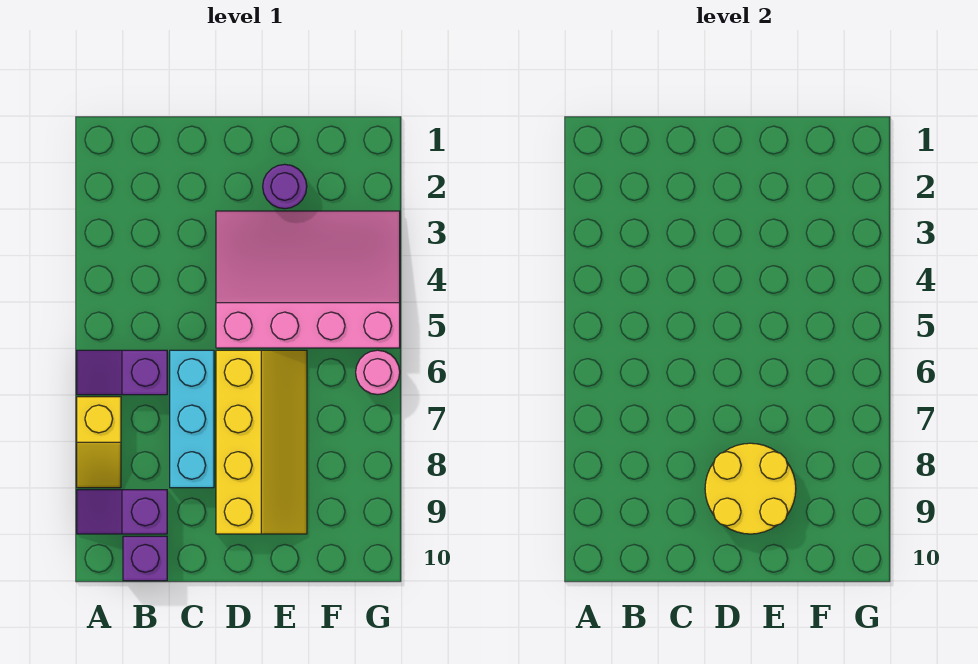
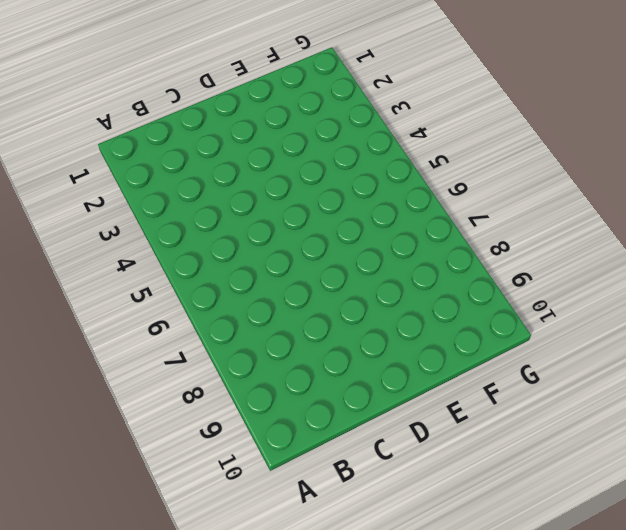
none -> purple slope A6:B6 level 1 top B
none -> yellow slope A7:A8 level 1 top 7

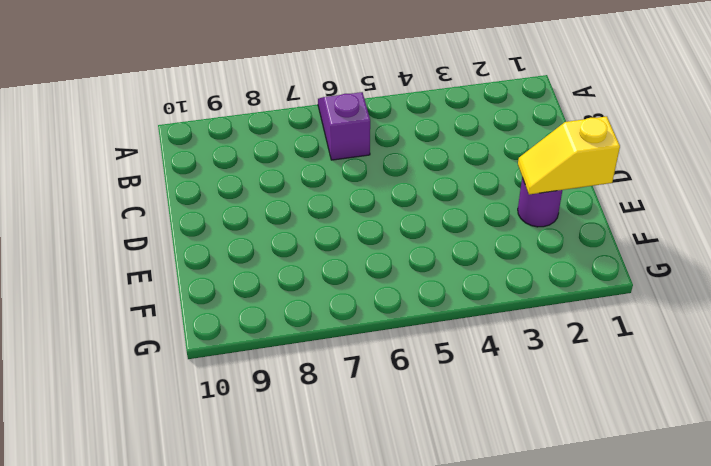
yellow slope E1:E2 level 2 top 1 -> yellow slope A7:A8 level 1 top 7
none -> purple slope A9:B9 level 1 top B
none -> purple brick B10 level 1

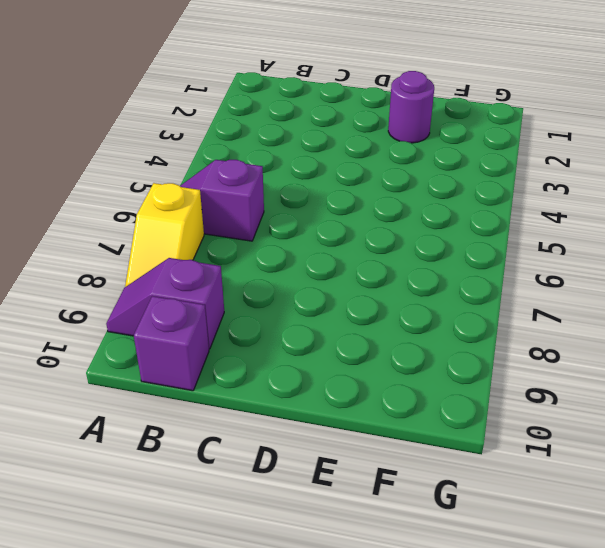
none -> cyan brick C6:C8 level 1
none -> pink slope D3:G5 level 1 top 5

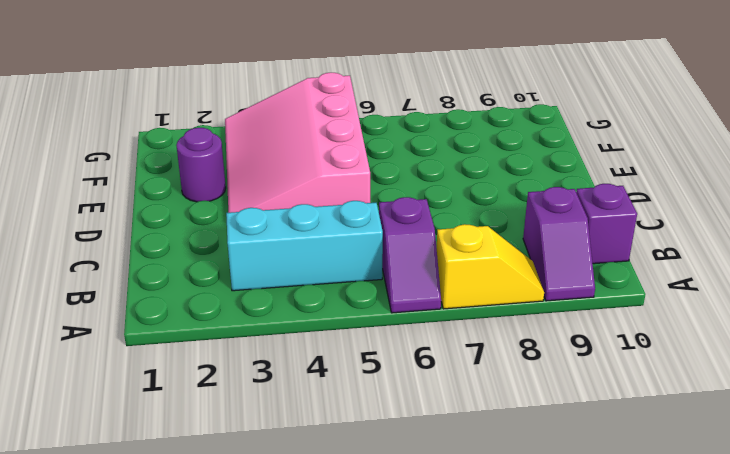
cyan brick B3:B5 level 1 -> cyan brick C6:C8 level 1
none -> yellow slope D6:E9 level 1 top D
none -> pink round brick G6 level 1

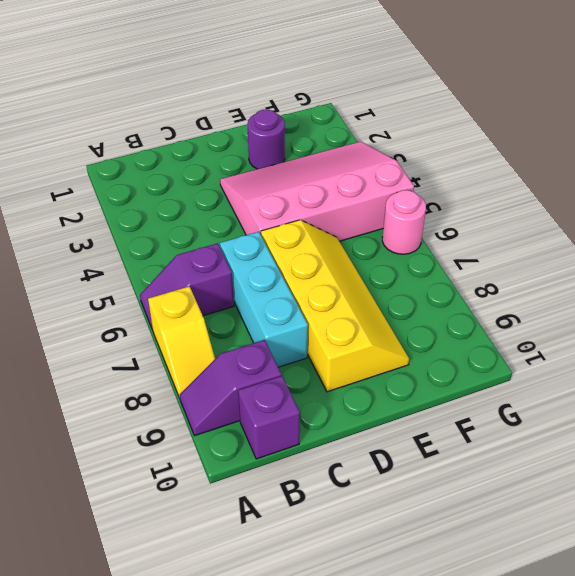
none -> yellow round brick D8:E9 level 2

